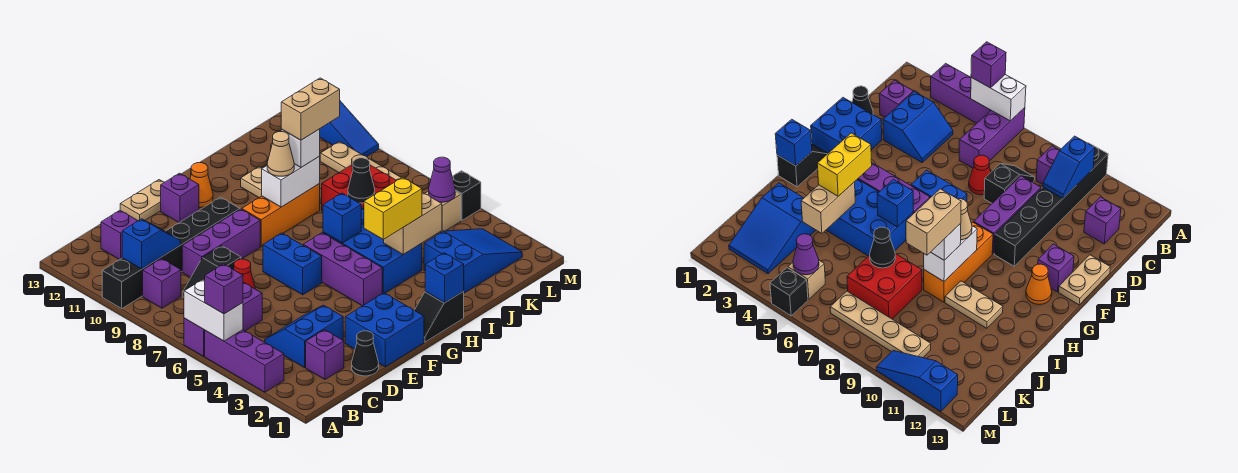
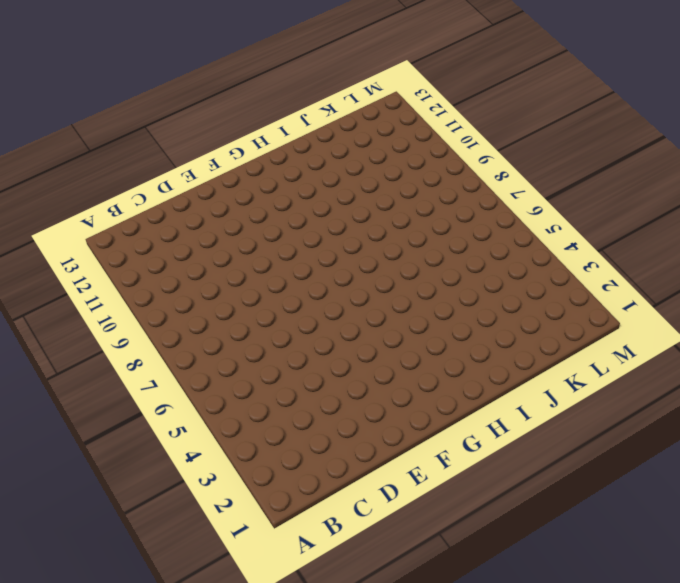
none -> purple brick A3:A5 level 1
none -> purple brick A6:C6 level 1
none -> black brick A10:F10 level 1
none -> purple brick B9 level 1

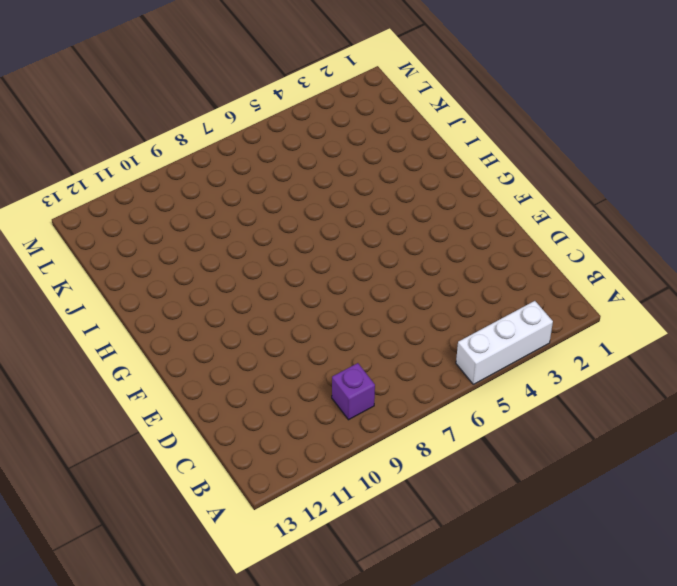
white brick A3:A5 level 1 -> purple brick A3:A5 level 1
none -> purple brick A6:C6 level 1
none -> black brick A10:F10 level 1
none -> purple brick C2 level 1
none -> blue slope C3:D4 level 1 top 3

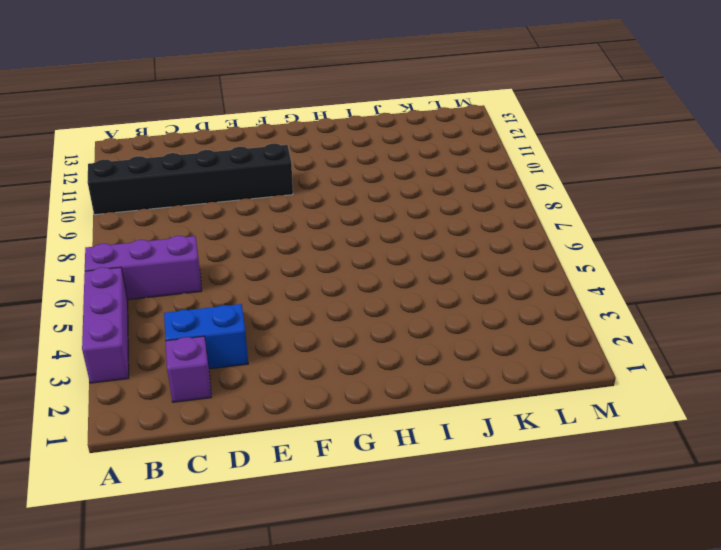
none -> purple brick B9 level 1
none -> black slope C8:D8 level 1 top D
none -> purple brick C12 level 1
none -> black cone D1 level 1

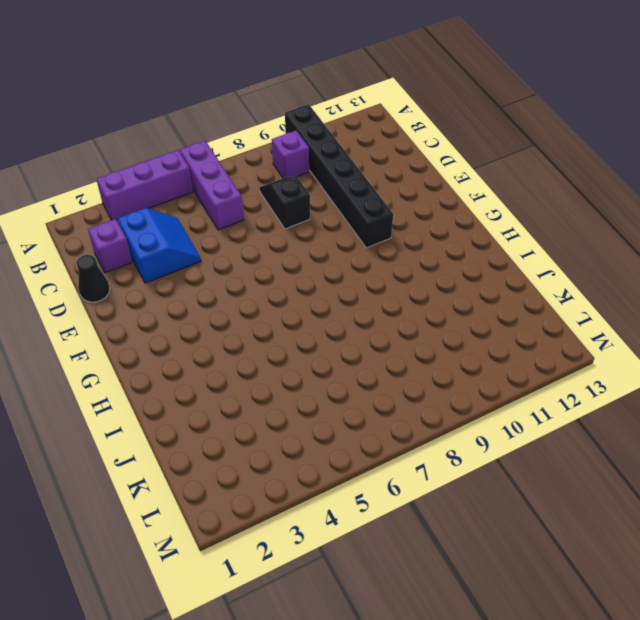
none -> purple brick C12 level 1
none -> red cone D7 level 1
none -> purple brick D9:F9 level 1
none -> blue brick E1:F2 level 1

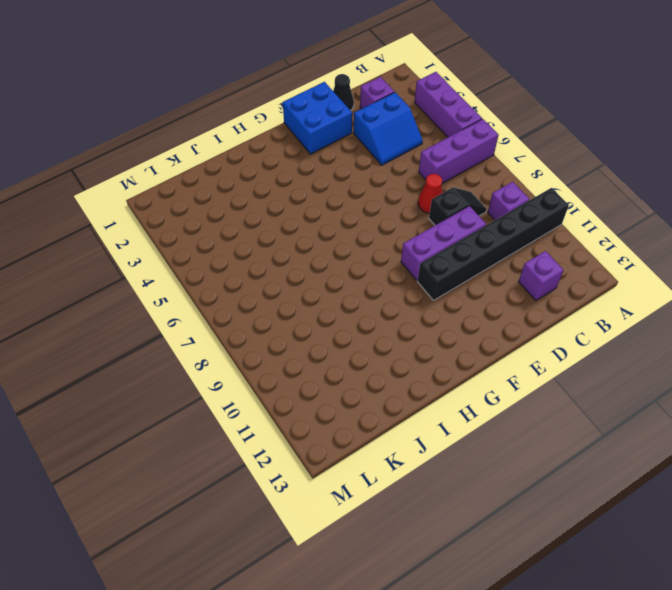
none -> tan plate E13:F13 level 1
none -> blue brick F6:F7 level 1
none -> purple brick F12 level 1
none -> black slope G1:H1 level 1 top H

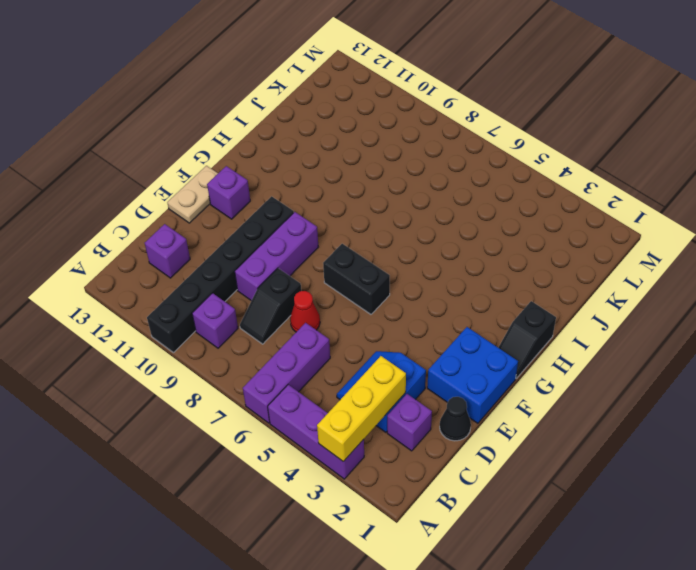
yellow brick A3:C3 level 2 -> none
black brick F6:F7 level 1 -> blue brick F6:F7 level 1
none -> purple brick G4:G6 level 1
none -> orange brick G9:I9 level 1
none -> orange cone G12 level 1
none -> blue brick H4:I6 level 1

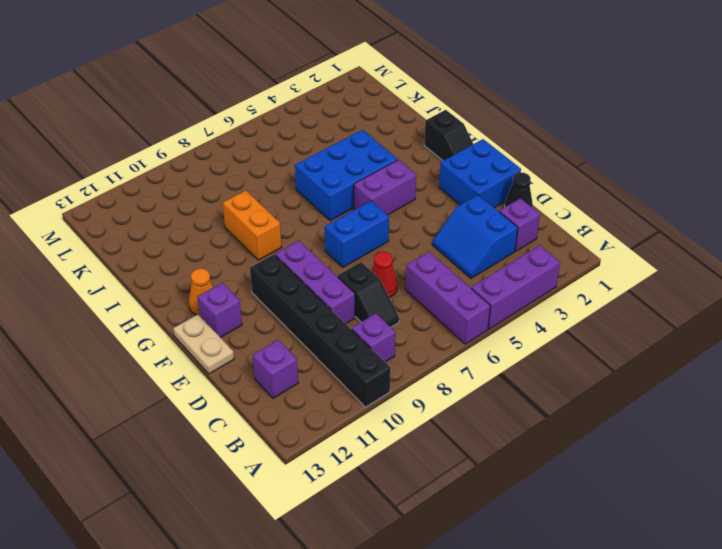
purple brick G4:G5 level 1 -> purple brick G4:G6 level 1
orange brick H9:I9 level 1 -> orange brick G9:I9 level 1
none -> tan plate I10:I11 level 1
none -> blue slope J2:L3 level 1 top J
none -> red brick J7:K8 level 1
none -> tan brick L5 level 1

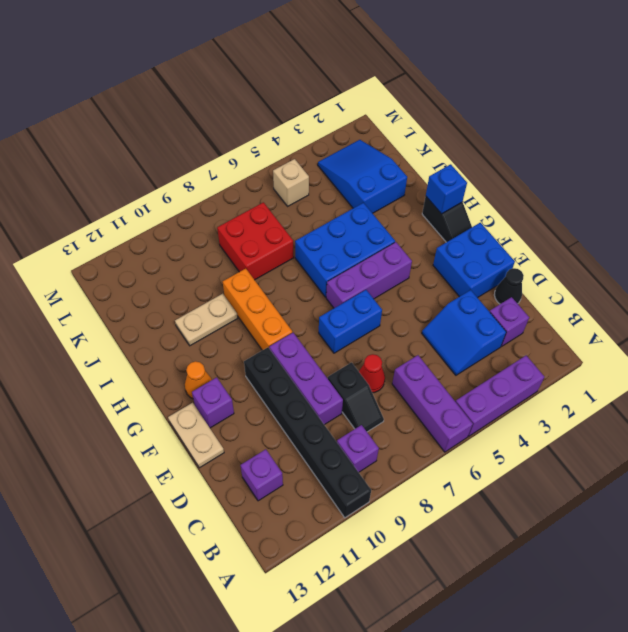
none -> tan plate L7:L10 level 1
none -> black brick M5 level 1
none -> blue slope M10:M12 level 1 top 12
none -> white brick A5:A6 level 2

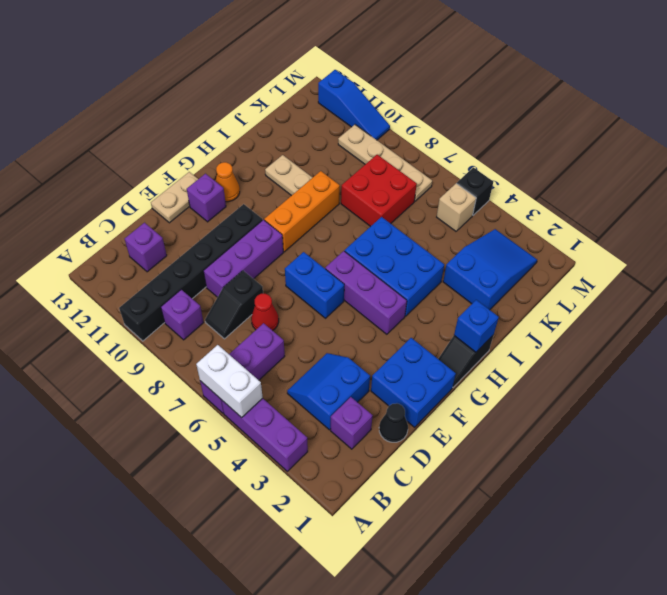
none -> blue slope B10:C10 level 2 top B
none -> blue brick H6 level 2
none -> white brick H9:I9 level 2
none -> tan brick I4:J4 level 2

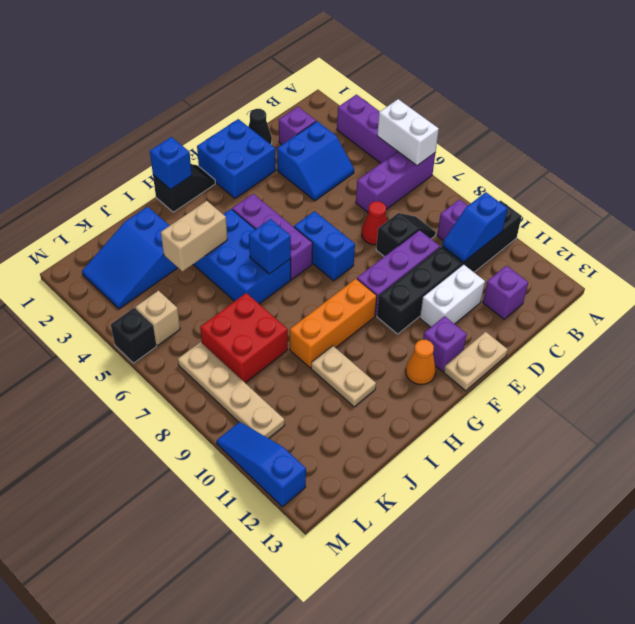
white brick D11:E11 level 1 -> white brick H9:I9 level 2
none -> black cone J7 level 2
none -> purple cone L5 level 2
none -> purple brick A5 level 3
none -> yellow brick H4:I4 level 3

